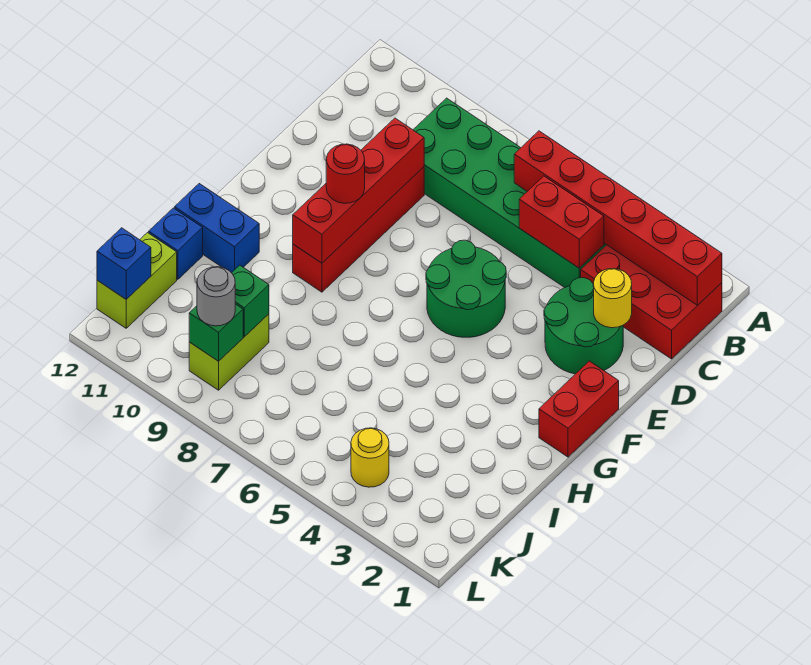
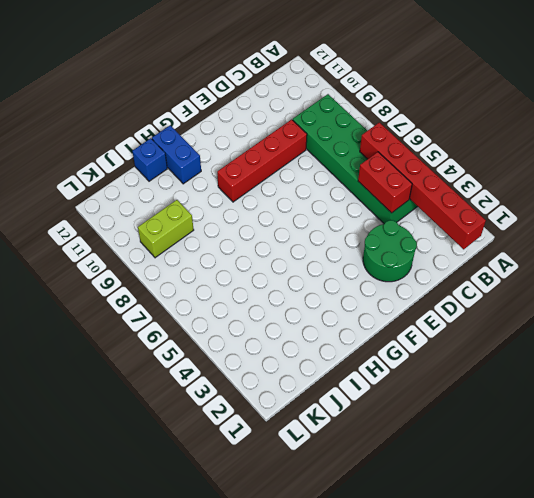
none -> red brick B1:C3 level 1
none -> green round brick E5:F6 level 1
none -> red brick F1:G1 level 1

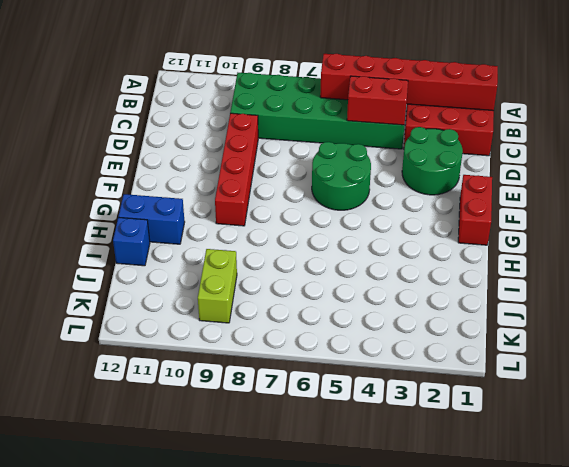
none -> lime brick J12:K12 level 1
none -> yellow round brick K4 level 1
none -> yellow round brick D2 level 2

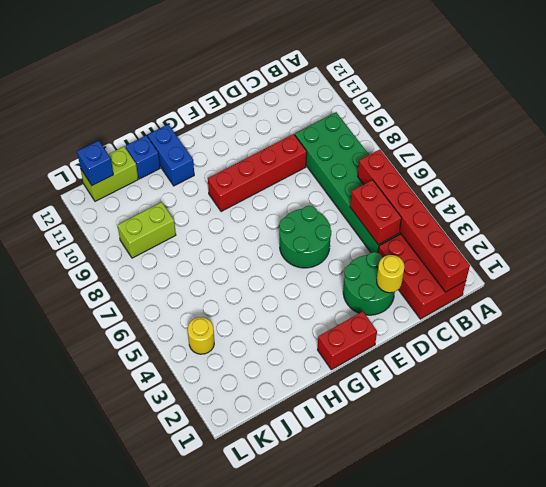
none -> red brick D9:G9 level 2
none -> green brick J9 level 2
none -> green brick K9 level 2

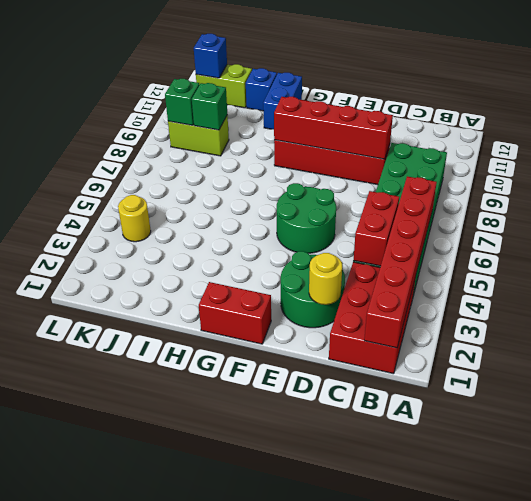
none -> red round brick F9 level 3
none -> grey round brick K9 level 3

